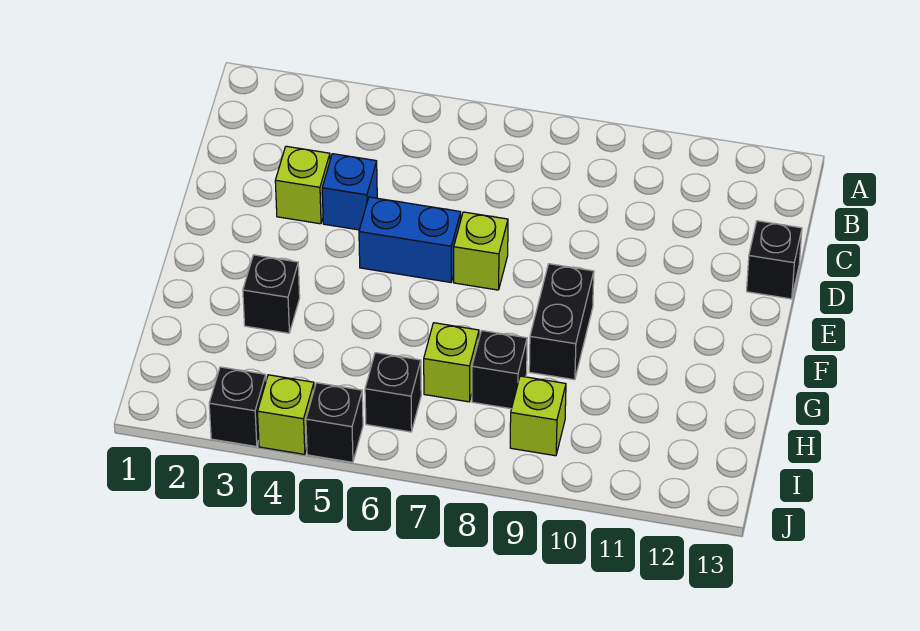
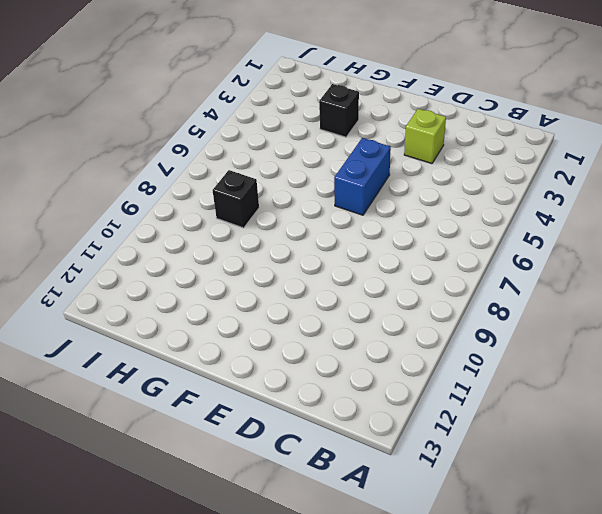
none -> blue brick D4 level 1
none -> black brick D13 level 1
none -> lime brick E7 level 1

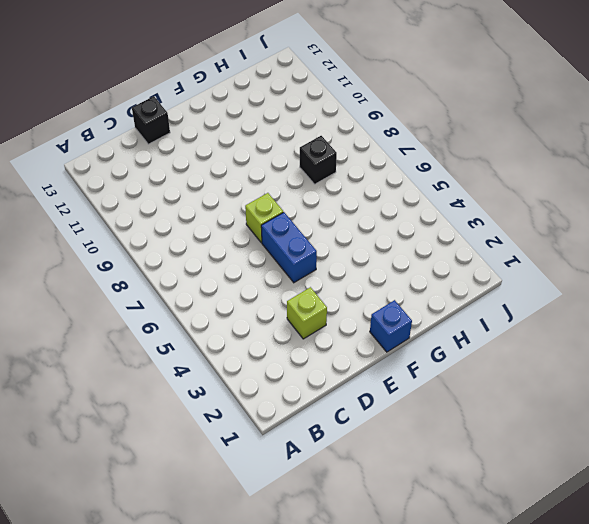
blue brick F1 level 1 -> blue brick D4 level 1
none -> black brick F9:G9 level 1
none -> black brick G3 level 1
none -> lime brick H7 level 1

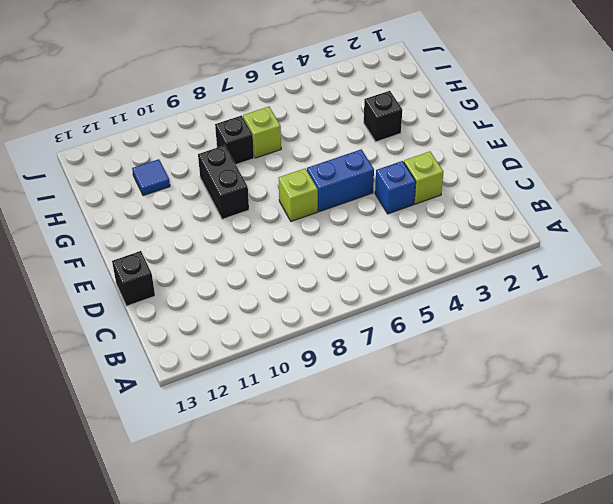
blue tile H11 level 1 -> none
none -> black brick I6 level 1
none -> lime brick I9 level 1
none -> black brick J3 level 1

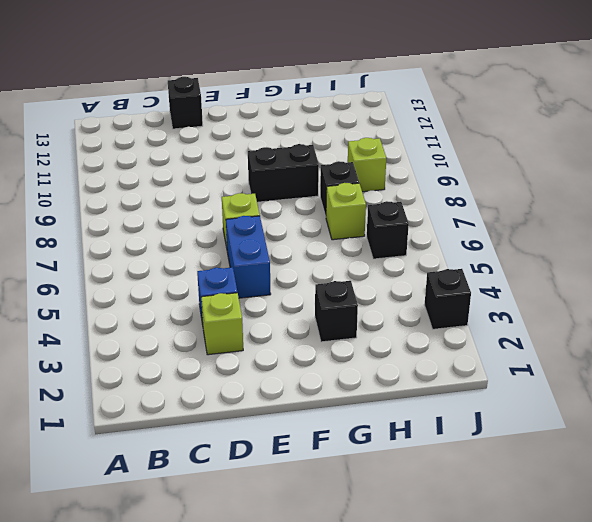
none -> lime brick J4 level 1
none -> black brick J5 level 1

